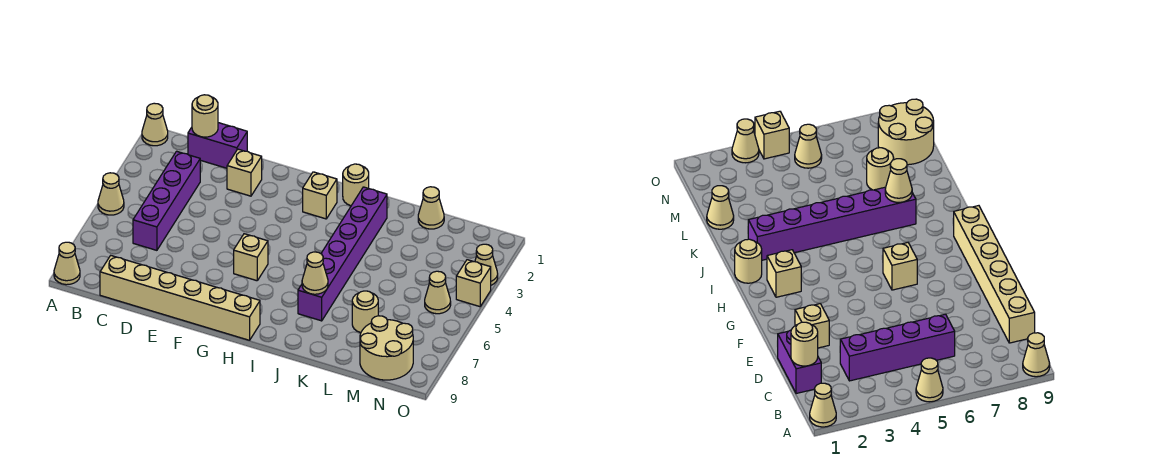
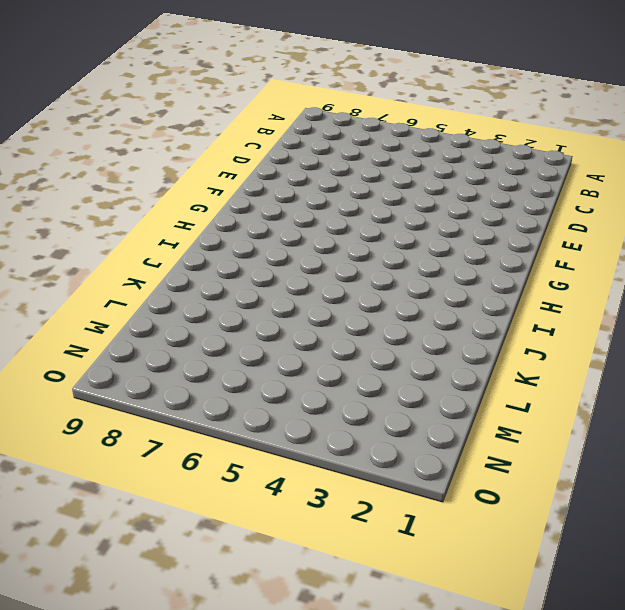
none -> tan cone A1 level 1
none -> tan cone A5 level 1
none -> tan cone A9 level 1

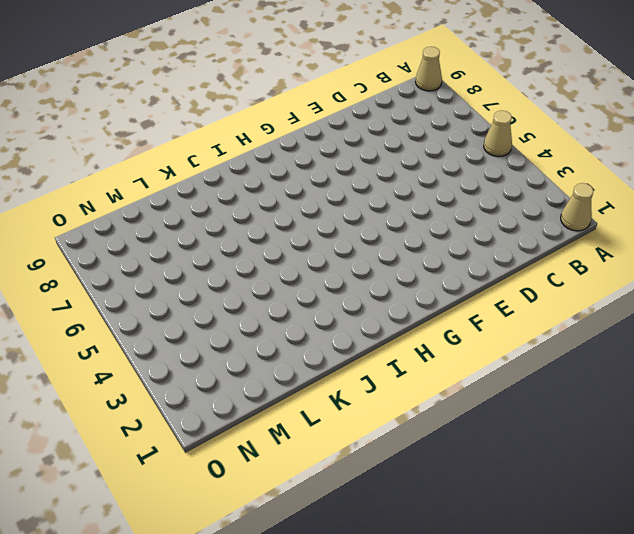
none -> purple brick C1:D1 level 1
none -> purple brick C3:C6 level 1
none -> tan brick C9:H9 level 1

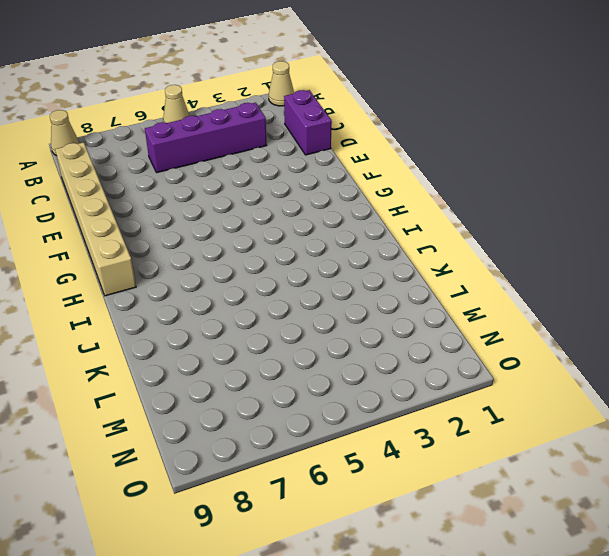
none -> tan brick E2 level 1
none -> tan brick G6 level 1
none -> tan brick H2 level 1

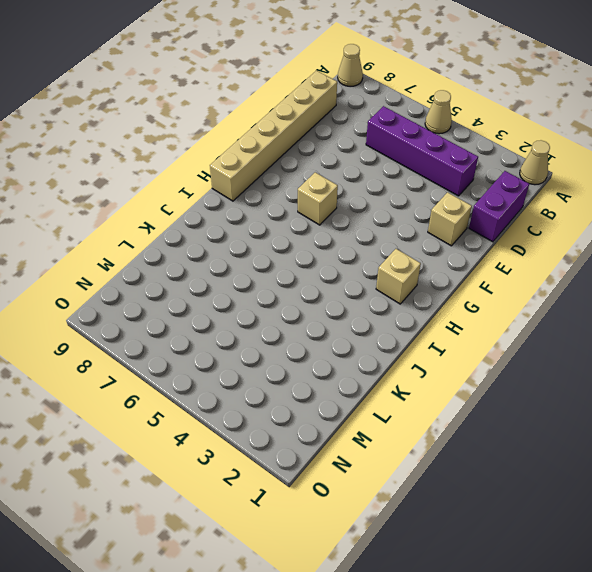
none -> tan round brick I1 level 1
none -> purple brick J2:J7 level 1
none -> tan cone L1 level 1

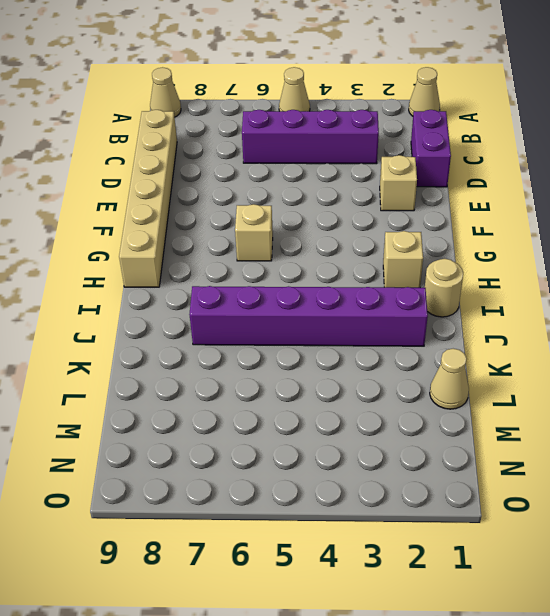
none -> tan round brick L7 level 1
none -> tan round brick M8:N9 level 1
none -> tan cone N5 level 1

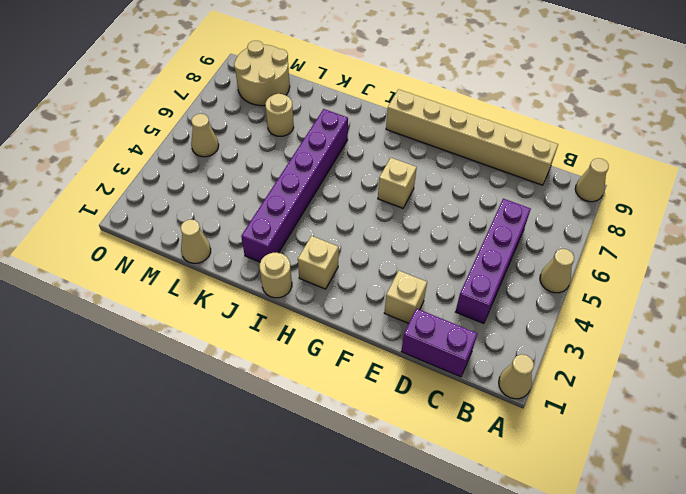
none -> tan cone O3 level 1
none -> tan brick O4 level 1
none -> tan round brick C1 level 2

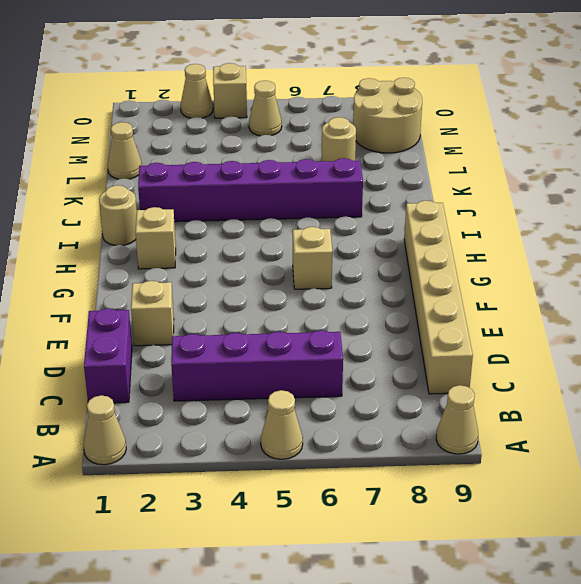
none -> tan round brick C1 level 2
none -> tan cone J7 level 2

